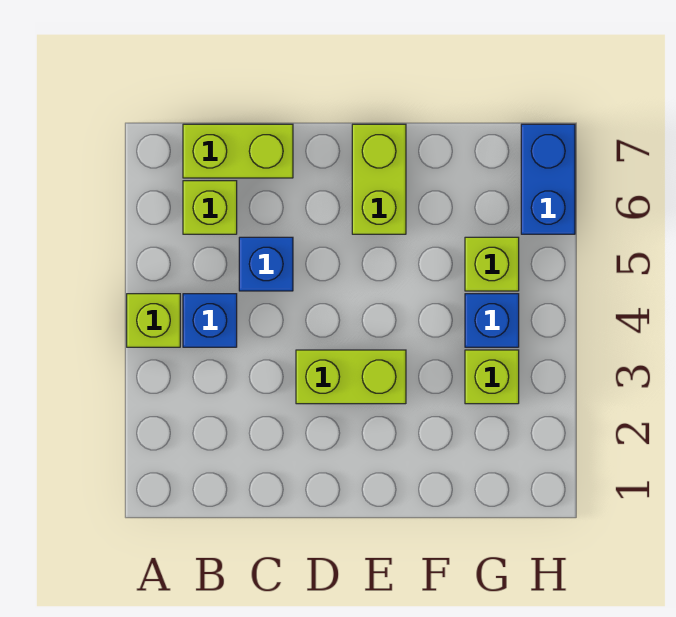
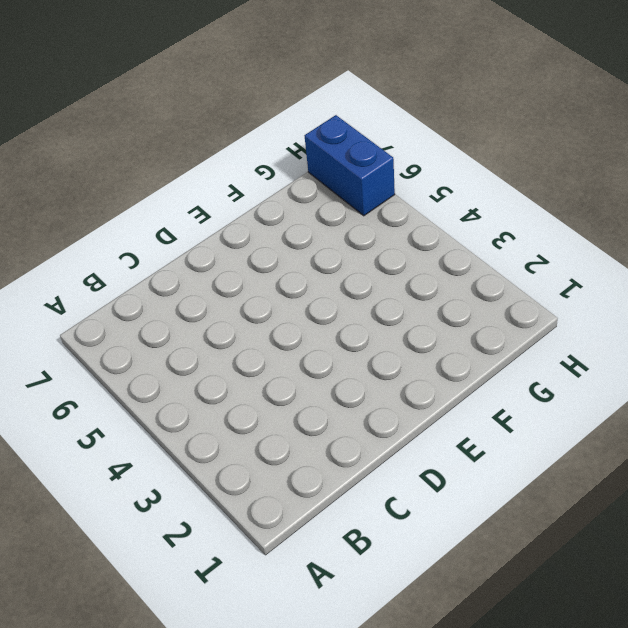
none -> lime brick A4 level 1
none -> blue brick B4 level 1

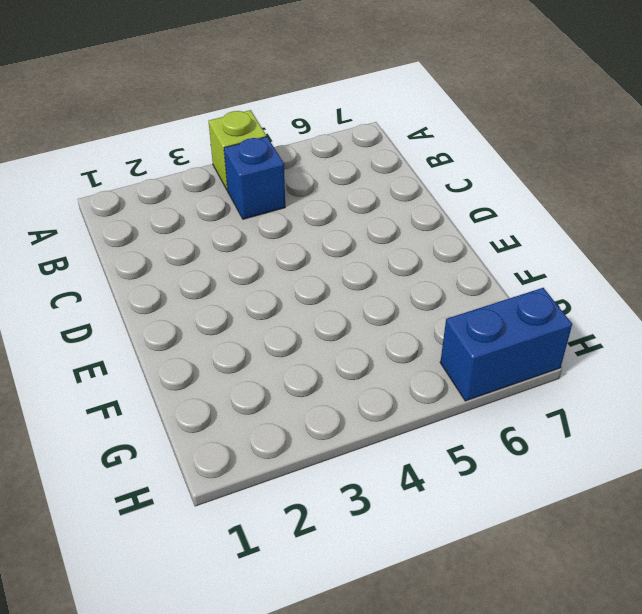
none -> lime brick B6 level 1
none -> lime brick B7:C7 level 1

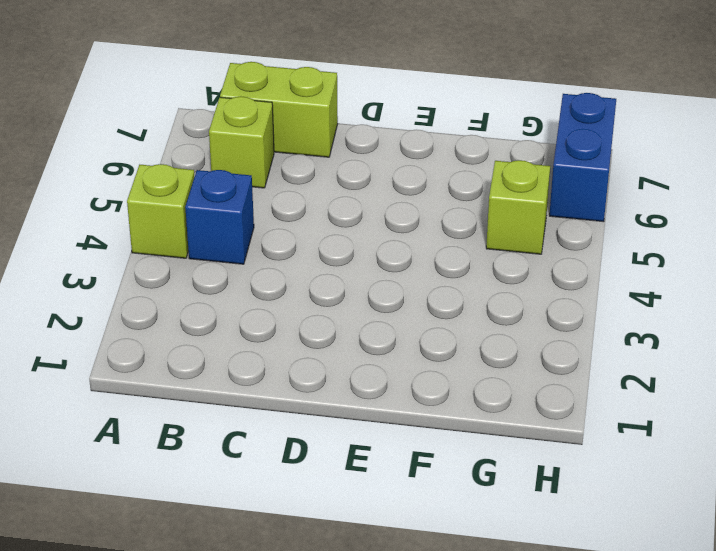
none -> blue brick C5 level 1
none -> lime brick D3:E3 level 1

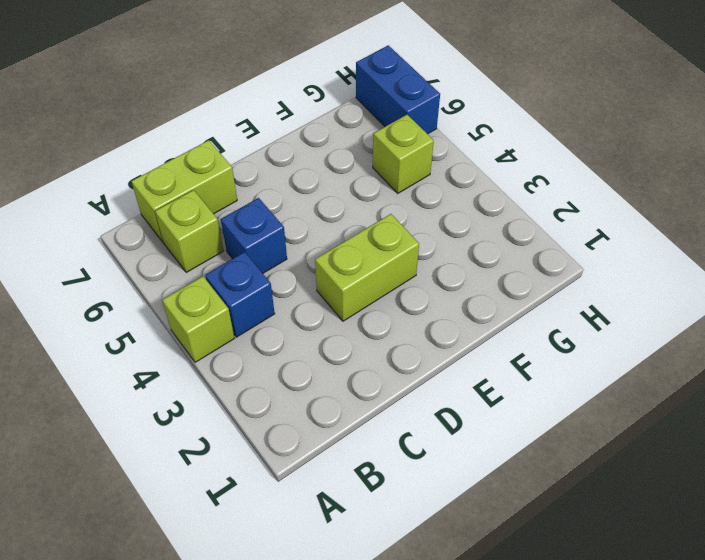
none -> lime brick E6:E7 level 1
none -> lime brick G3 level 1

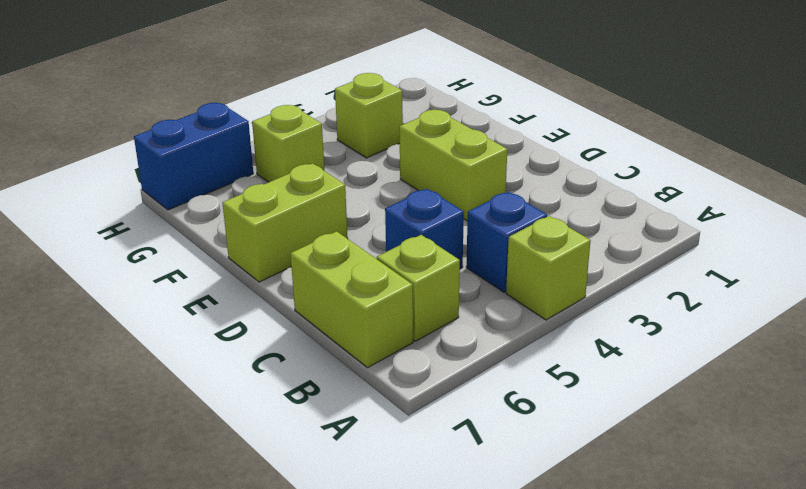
none -> blue brick G4 level 1

